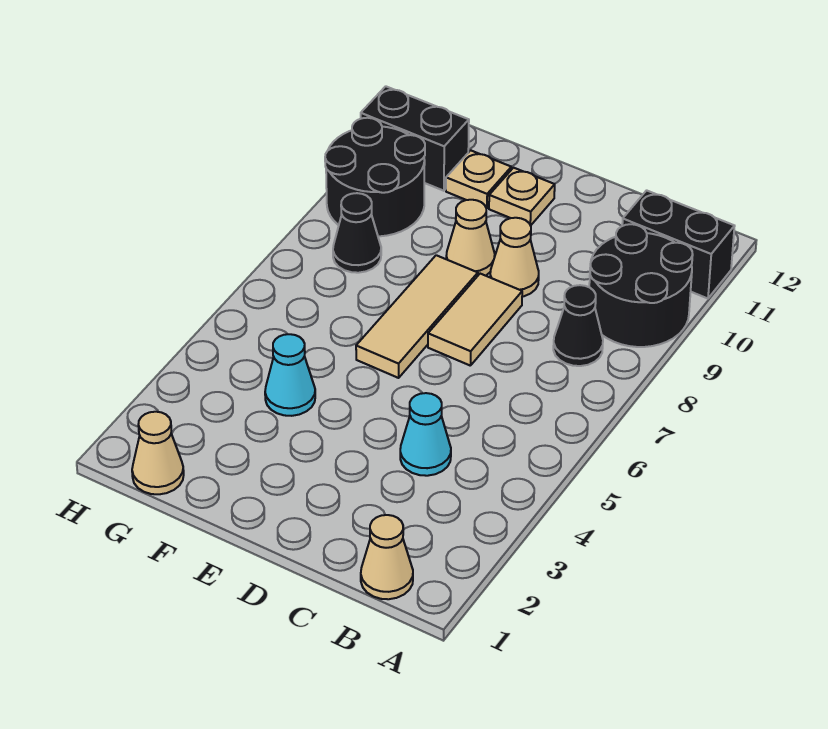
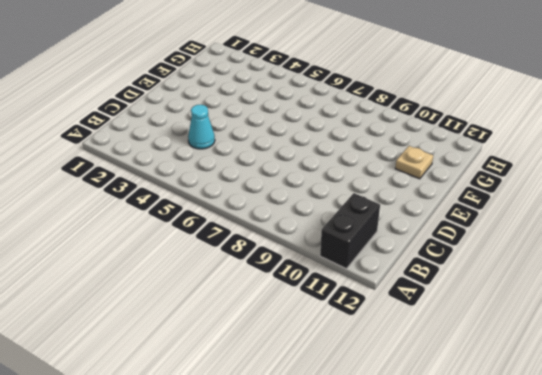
none -> black round brick A9:B10 level 1
none -> tan cone B1 level 1
none -> black cone B8 level 1

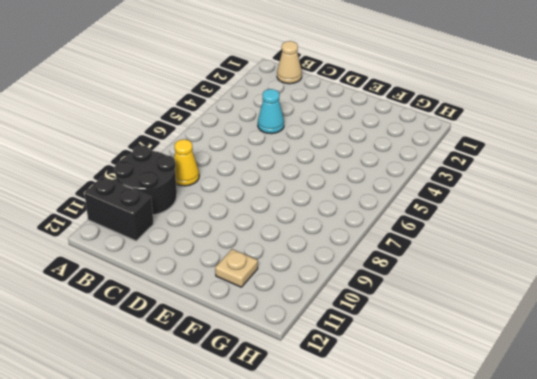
yellow cone B8 level 1 -> black cone B8 level 1
none -> tan tile D7:D8 level 1
none -> tan cone D9 level 1
none -> tan tile E6:E8 level 1

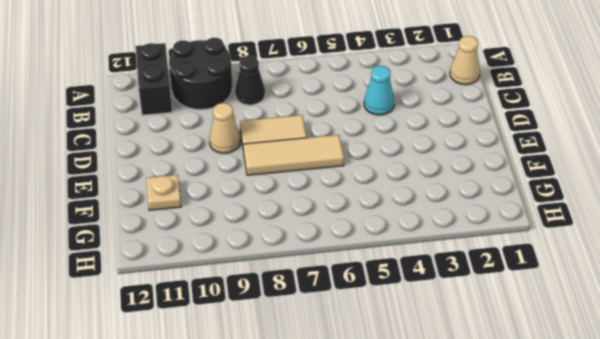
none -> tan cone E9 level 1
none -> tan plate E11 level 1
none -> cyan cone F4 level 1

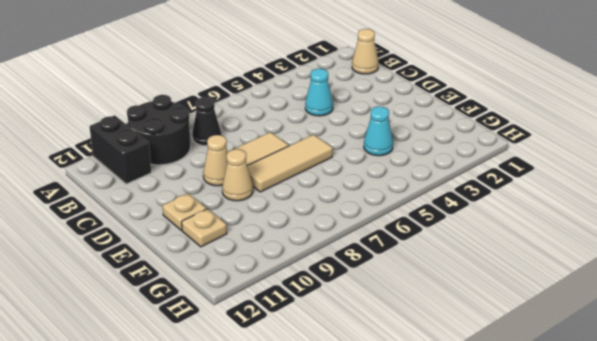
none -> tan cone G1 level 1
none -> black cone G8 level 1
none -> black round brick G9:H10 level 1

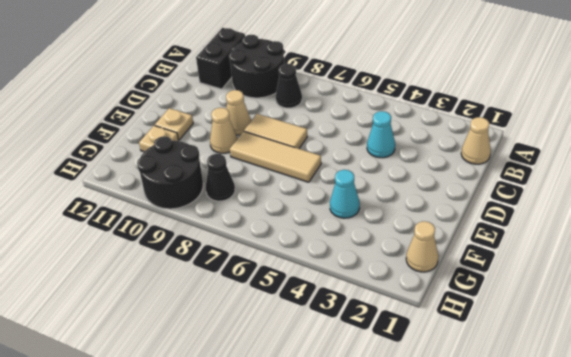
none -> black brick G11:H11 level 1

